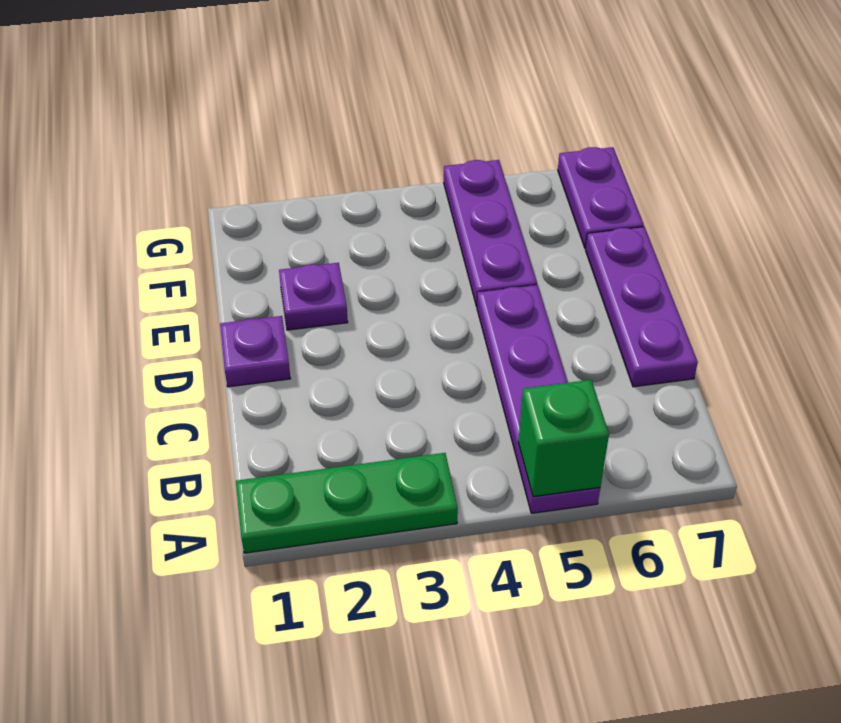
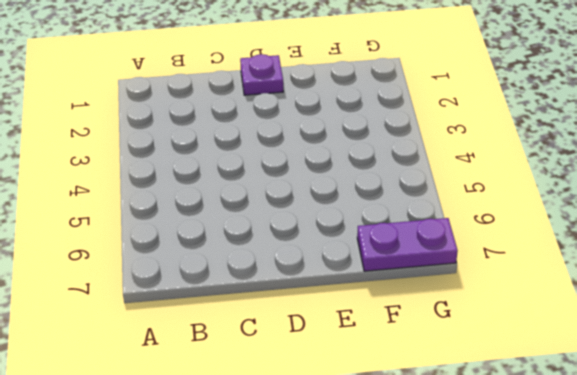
none -> green plate A1:A3 level 1
none -> purple plate A5:D5 level 1

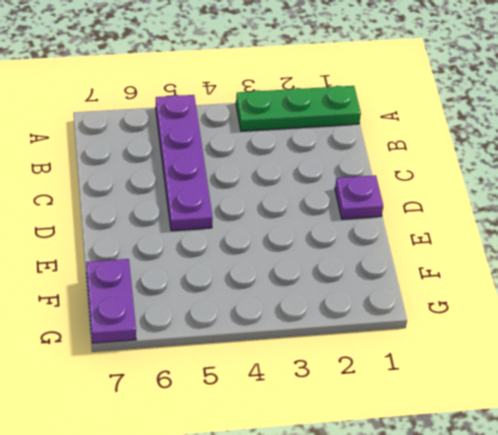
none -> purple plate C7:E7 level 1
none -> purple plate E2 level 1

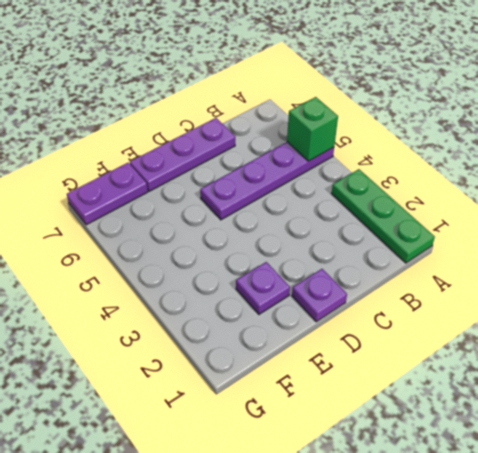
none -> purple plate E5:G5 level 1

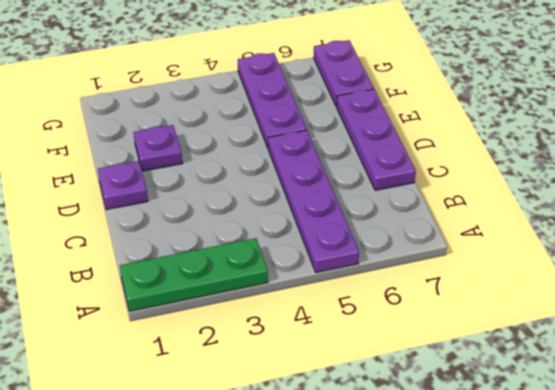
none -> green brick A5 level 2

